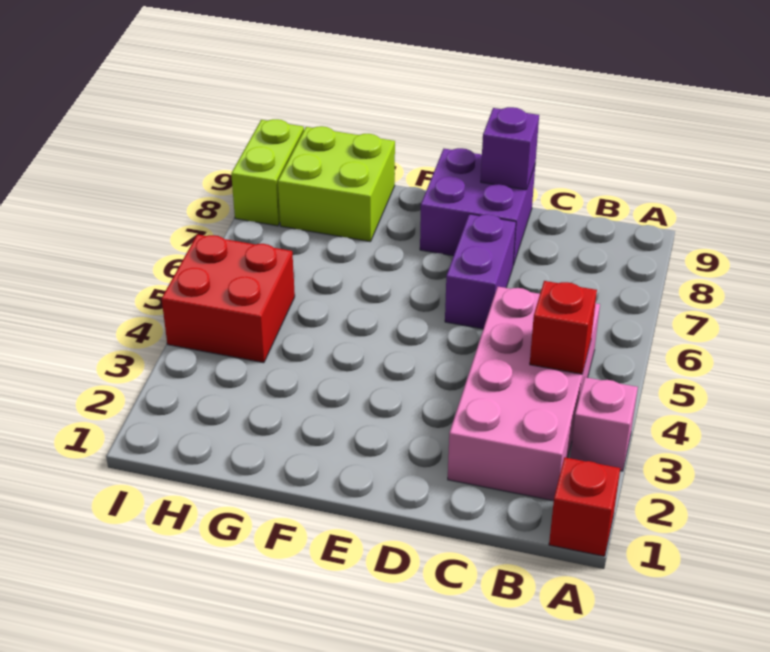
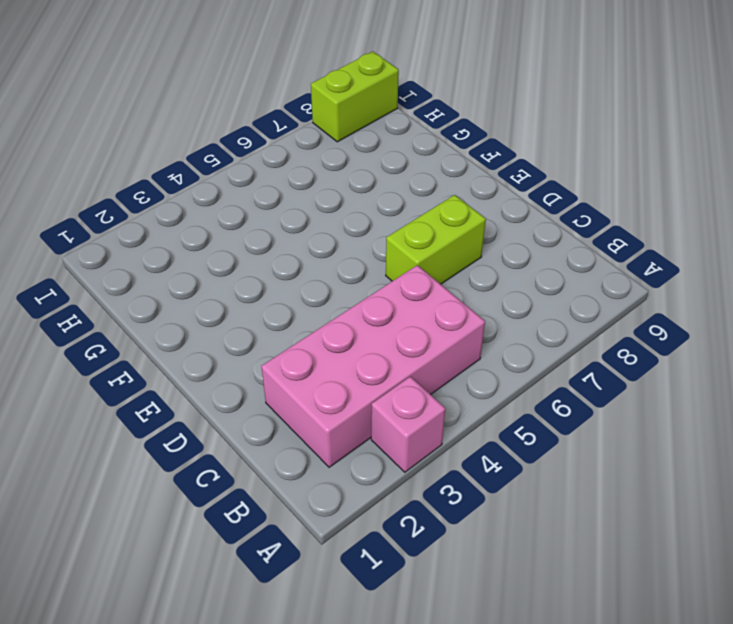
lime brick D6:D7 level 1 -> purple brick D6:D7 level 1
none -> red brick A1 level 1
none -> purple brick D8:E9 level 1

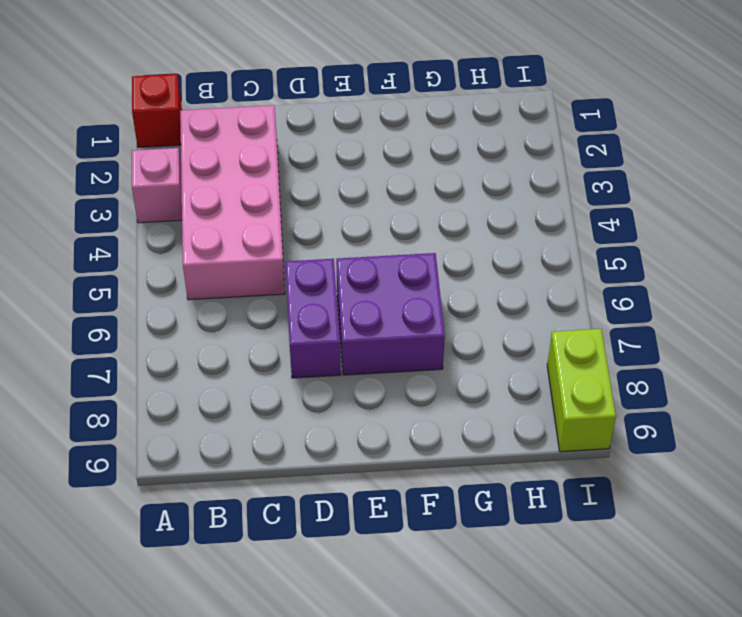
purple brick E6:F7 level 1 -> purple brick D8:E9 level 1
none -> lime brick G8:H9 level 1
none -> red brick H4:I5 level 1

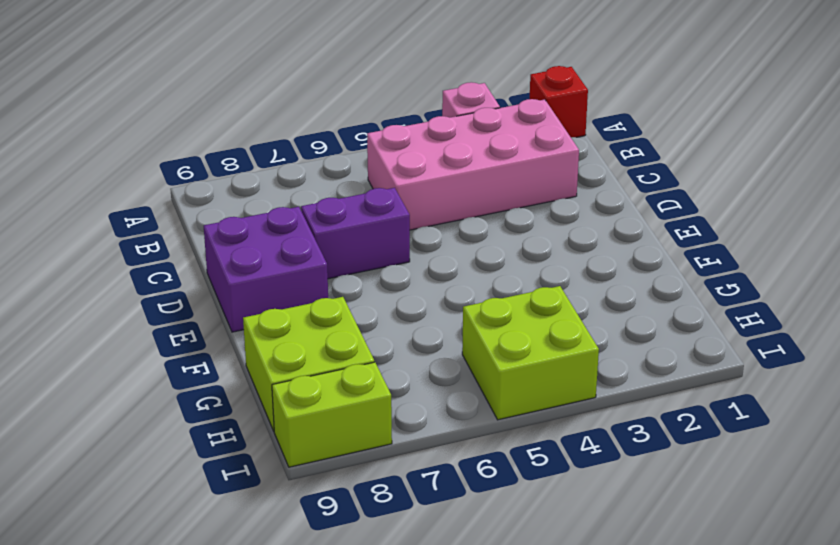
lime brick H4:I5 level 1 -> red brick H4:I5 level 1
none -> red brick B4 level 2
none -> purple brick D9 level 2

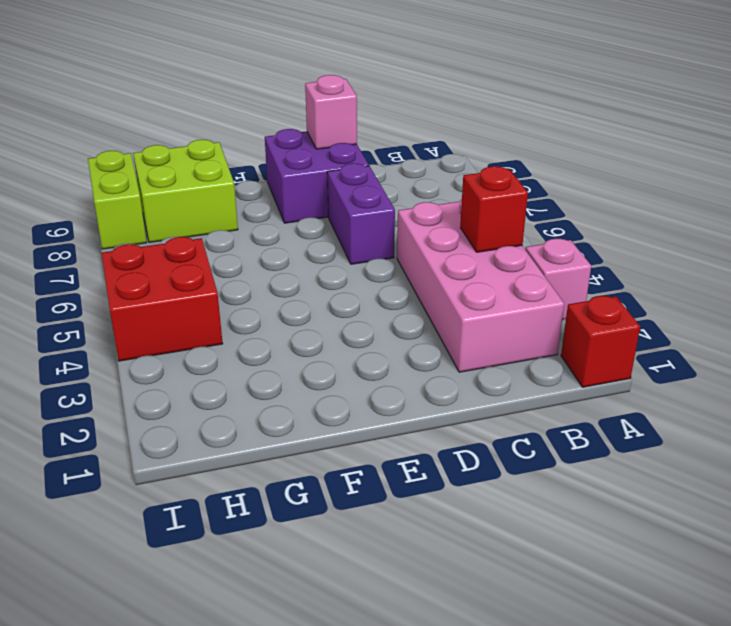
pink brick D9 level 2 -> purple brick D9 level 2

